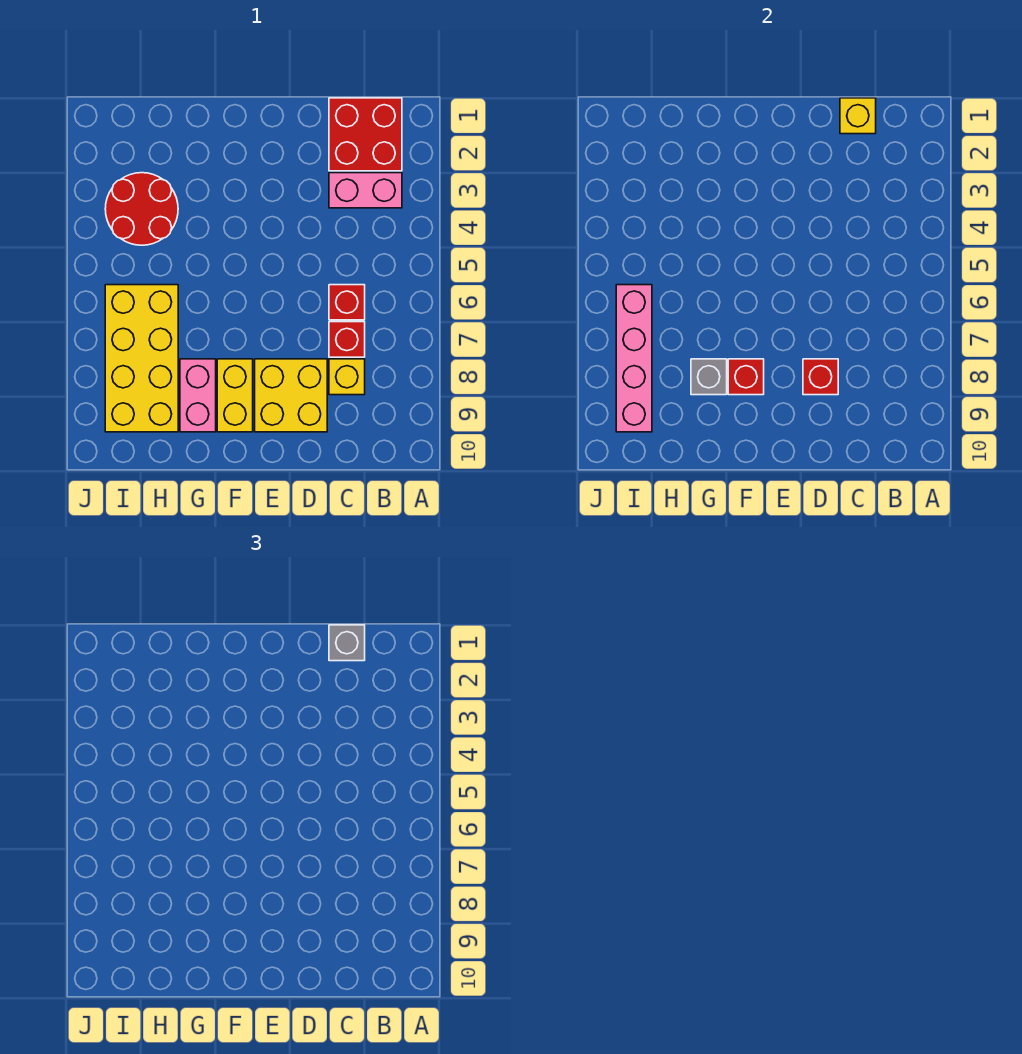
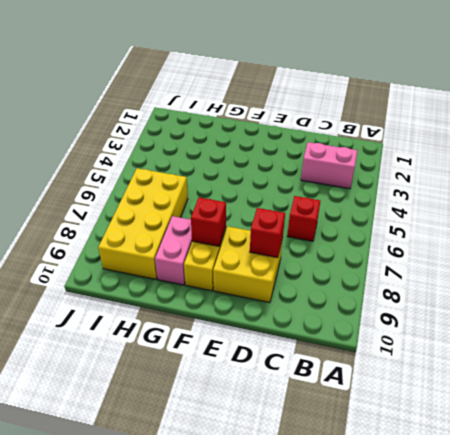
none -> red brick B1:C2 level 1
none -> red brick C7 level 1
none -> yellow brick C8 level 1

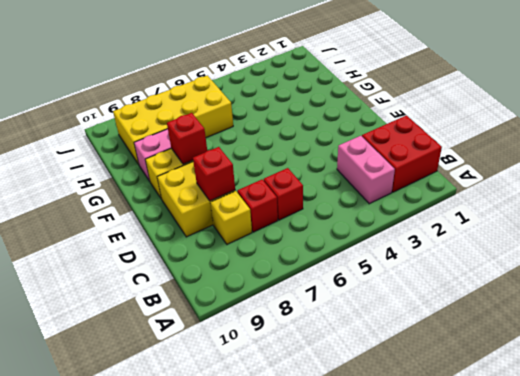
none -> red round brick H3:I4 level 1
none -> yellow brick C1 level 2
none -> grey brick G8 level 2

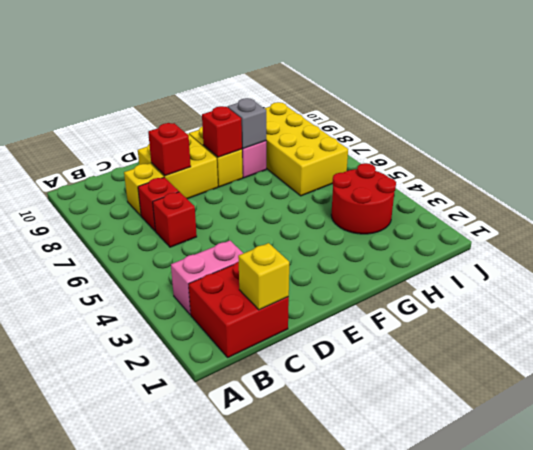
none -> pink brick I6:I9 level 2
none -> grey brick C1 level 3

